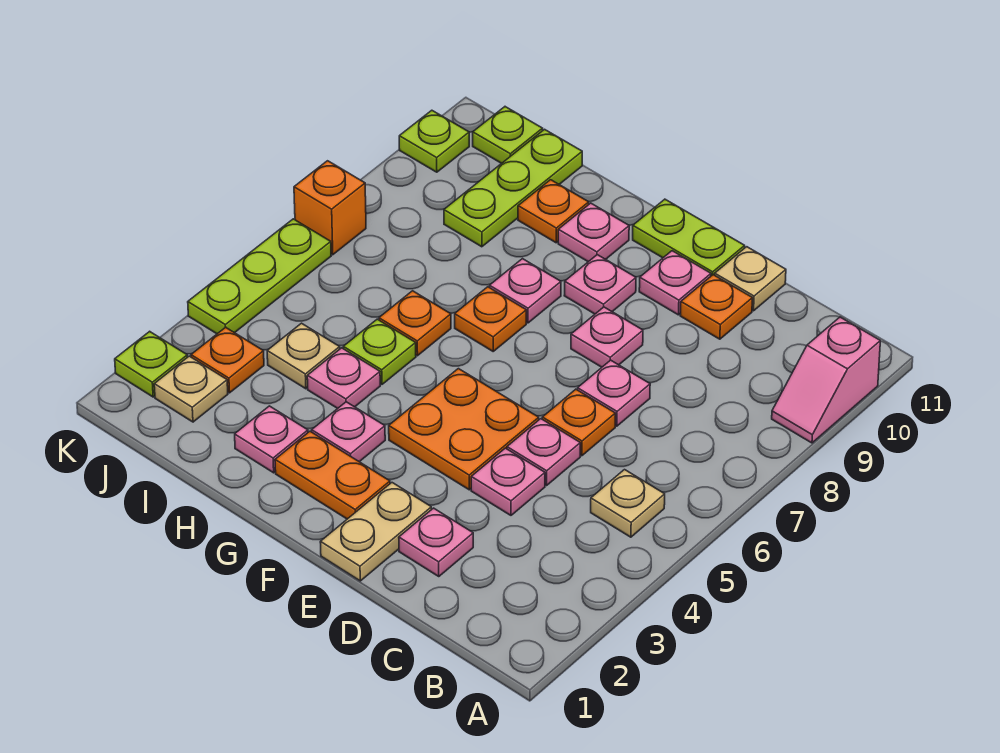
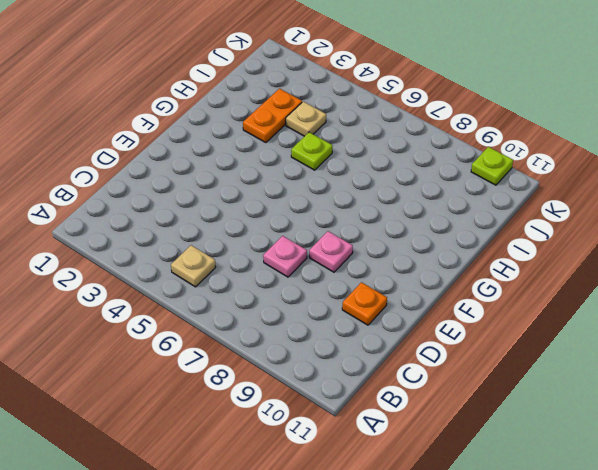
orange plate H3:I3 level 1 -> orange plate F2:G2 level 1
none -> pink slope A9:A10 level 1 top 10
none -> pink plate D2 level 1
none -> pink plate D4 level 1
none -> pink plate D5 level 1

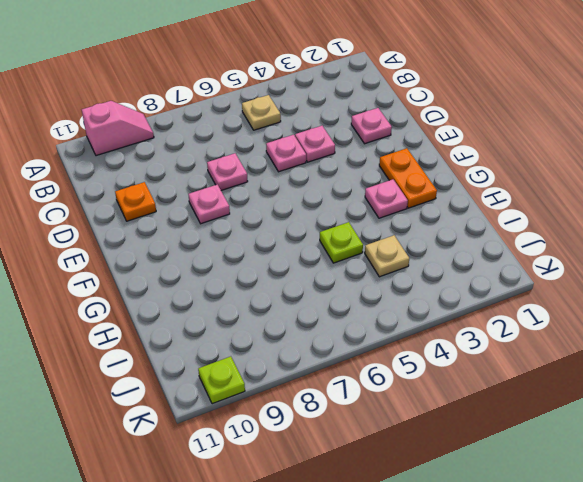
none -> orange plate D6 level 1
none -> tan plate D11 level 1
none -> tan plate E1:E2 level 1
none -> orange plate E4:F5 level 1

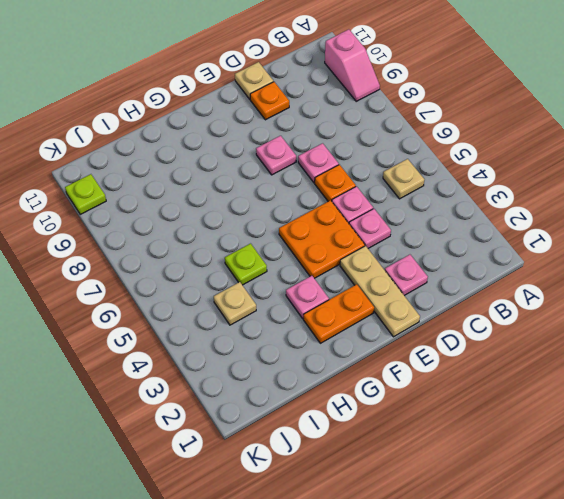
tan plate E1:E3 level 1 -> tan plate E1:E2 level 1
none -> pink plate E10 level 1
none -> lime plate E11:F11 level 1
none -> pink plate F9 level 1
none -> orange plate G7 level 1

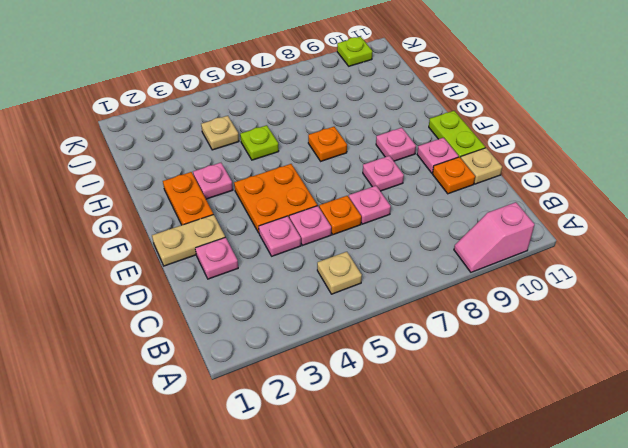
none -> pink plate G8 level 1
none -> pink plate G10 level 1
none -> pink plate H2 level 1
none -> pink plate H4 level 1

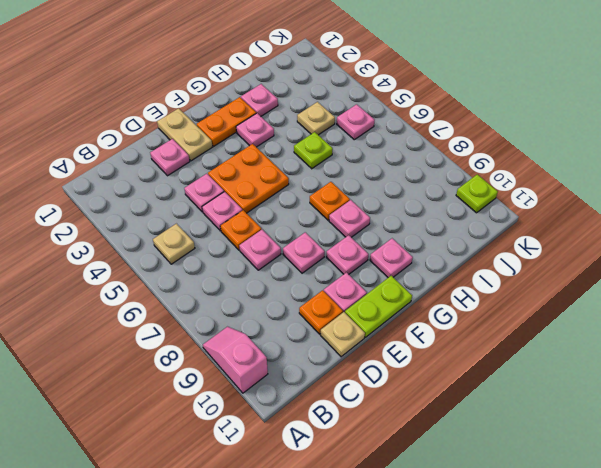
pink plate J5 level 1 -> pink plate H4 level 1
none -> orange plate H6 level 1
none -> orange plate H10 level 1
none -> lime plate I9:I11 level 1
none -> tan plate J2 level 1

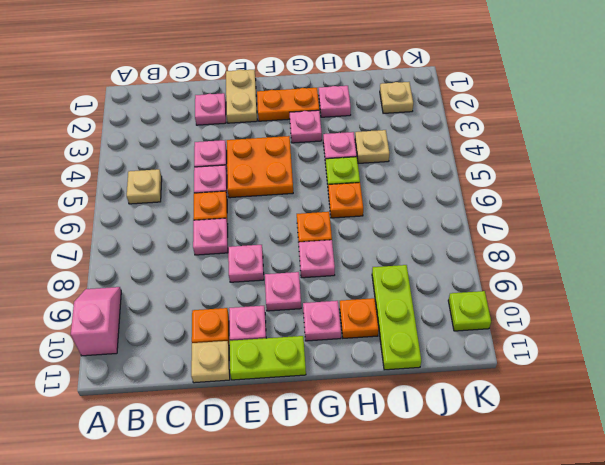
none -> orange plate J3 level 1
none -> lime plate J11 level 1
none -> lime plate K2 level 1
none -> lime plate K4:K6 level 1

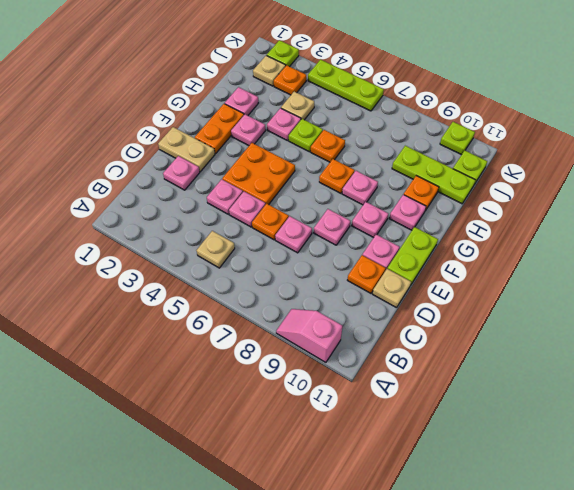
none -> orange brick K7 level 1

